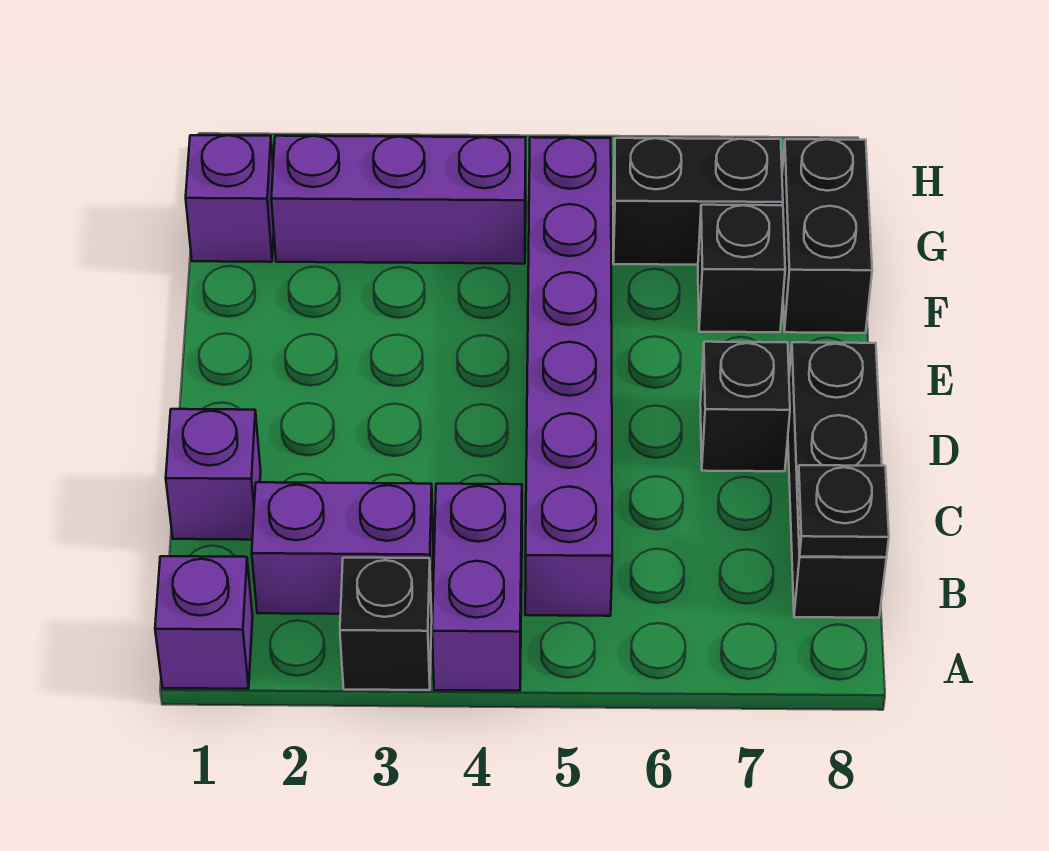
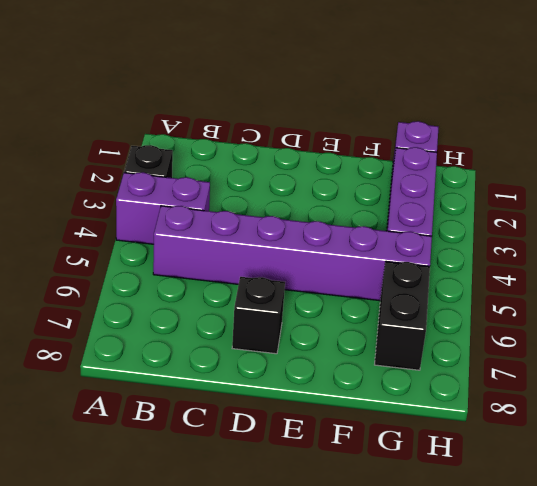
none -> purple brick A1 level 1
none -> purple brick B2:B3 level 1
none -> black brick B8:D8 level 1

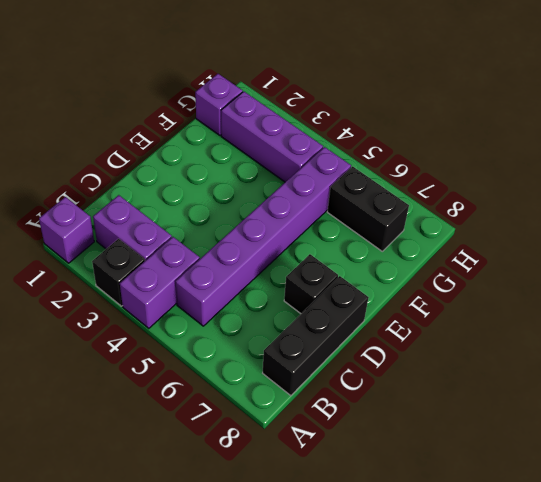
none -> purple brick C1 level 1
none -> black brick F7 level 1
none -> black brick F8:G8 level 1

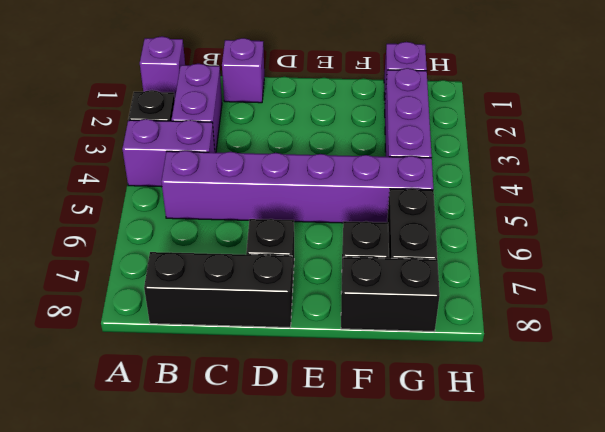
none -> black plate B8 level 2

